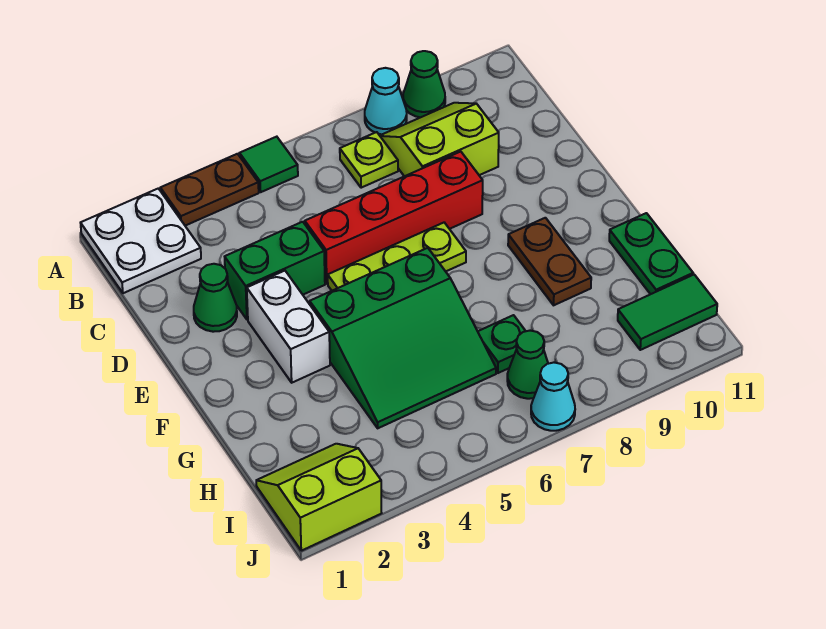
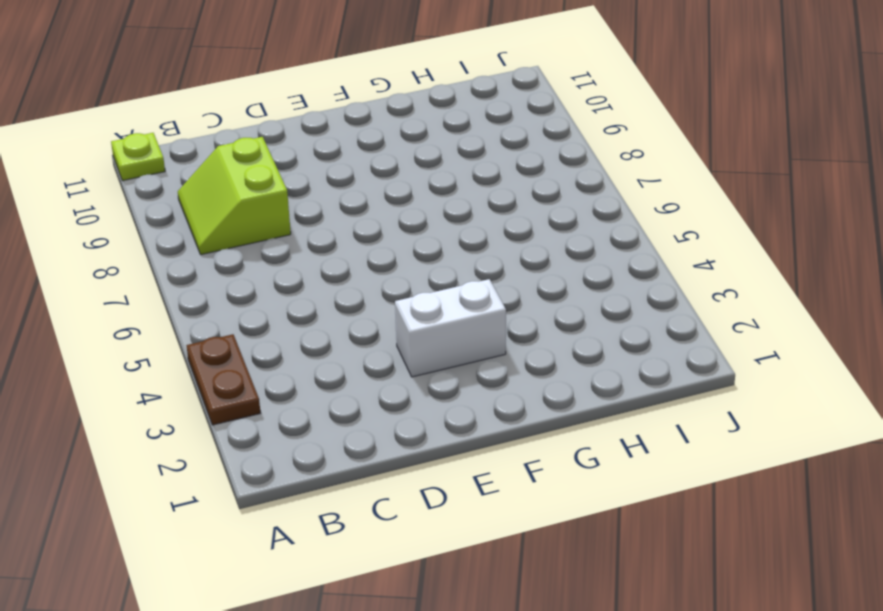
lime plate A11 level 1 -> lime plate B7 level 1
none -> white plate A1:B2 level 1
none -> green tile A5 level 1
none -> cyan cone A8 level 1

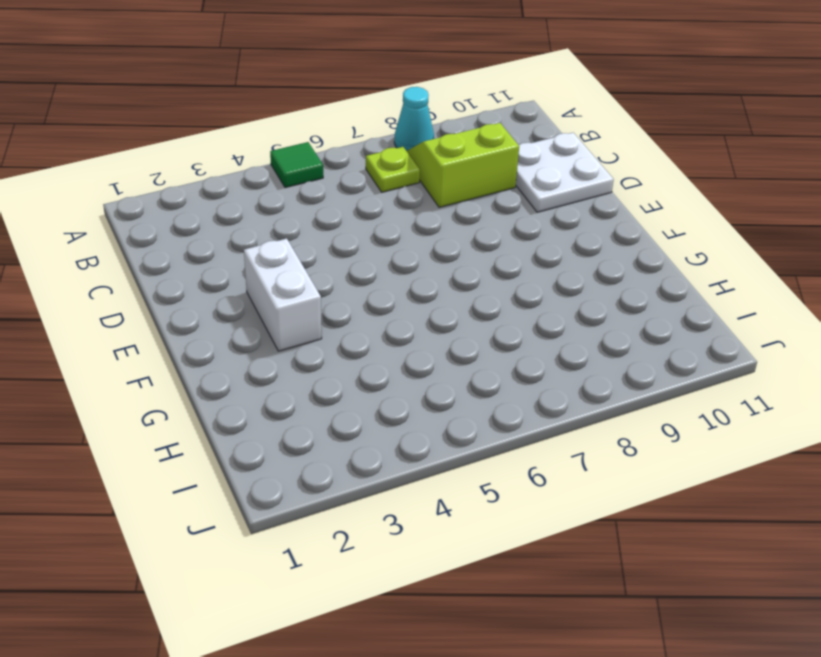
white plate C10:D11 level 1 -> white plate A1:B2 level 1
none -> brown plate A3:A4 level 1
none -> green cone A9 level 1
none -> green cone D2 level 1

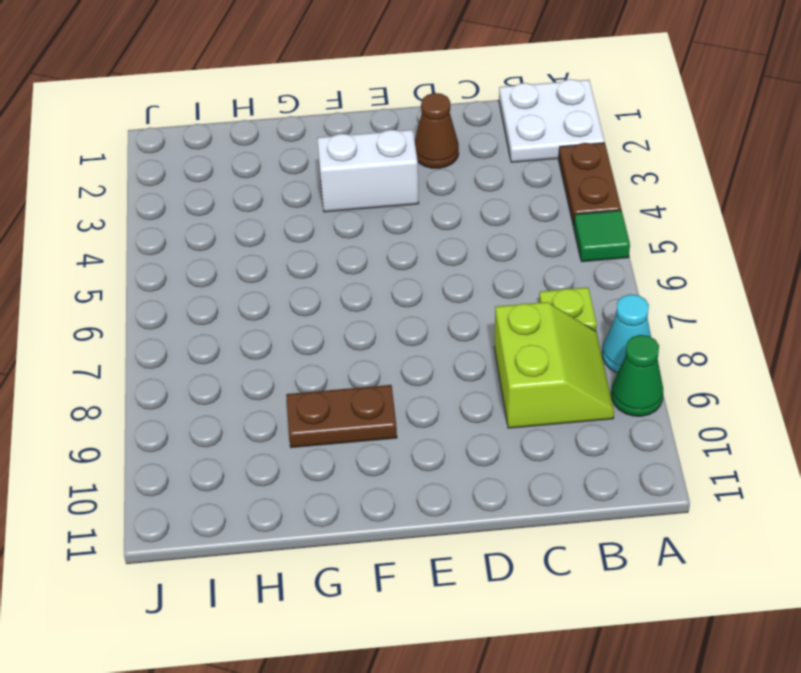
brown cone D2 level 1 -> green cone D2 level 1
none -> green brick D3:D4 level 1
none -> red brick D5:D8 level 1
none -> lime plate E5:E7 level 1

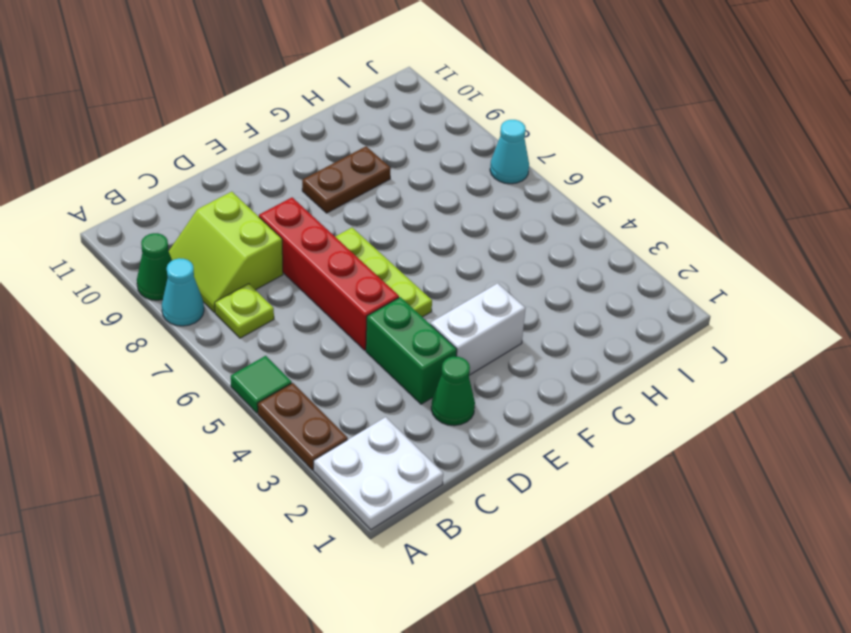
none -> green slope F4:H6 level 1 top F
none -> green plate G11:H11 level 1
none -> green plate H7 level 1

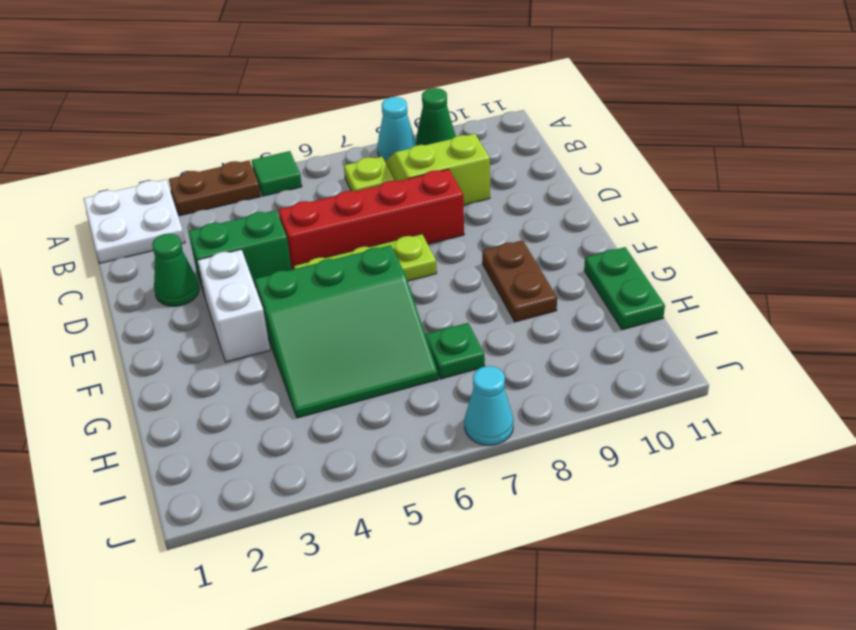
none -> lime slope I1:J2 level 1 top J
none -> green cone I7 level 1
none -> green tile I10:I11 level 1

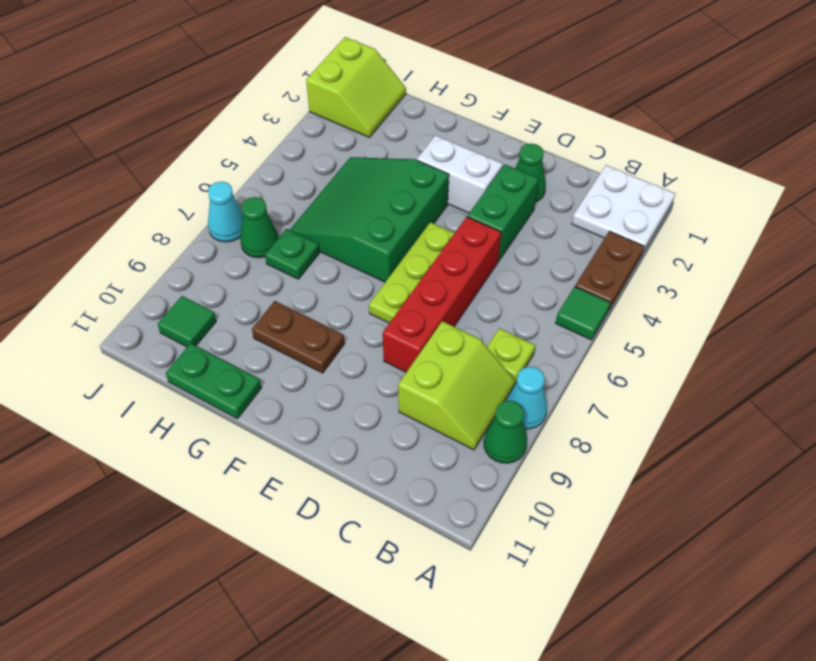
green tile I10 level 1 -> green tile I10:I11 level 1

